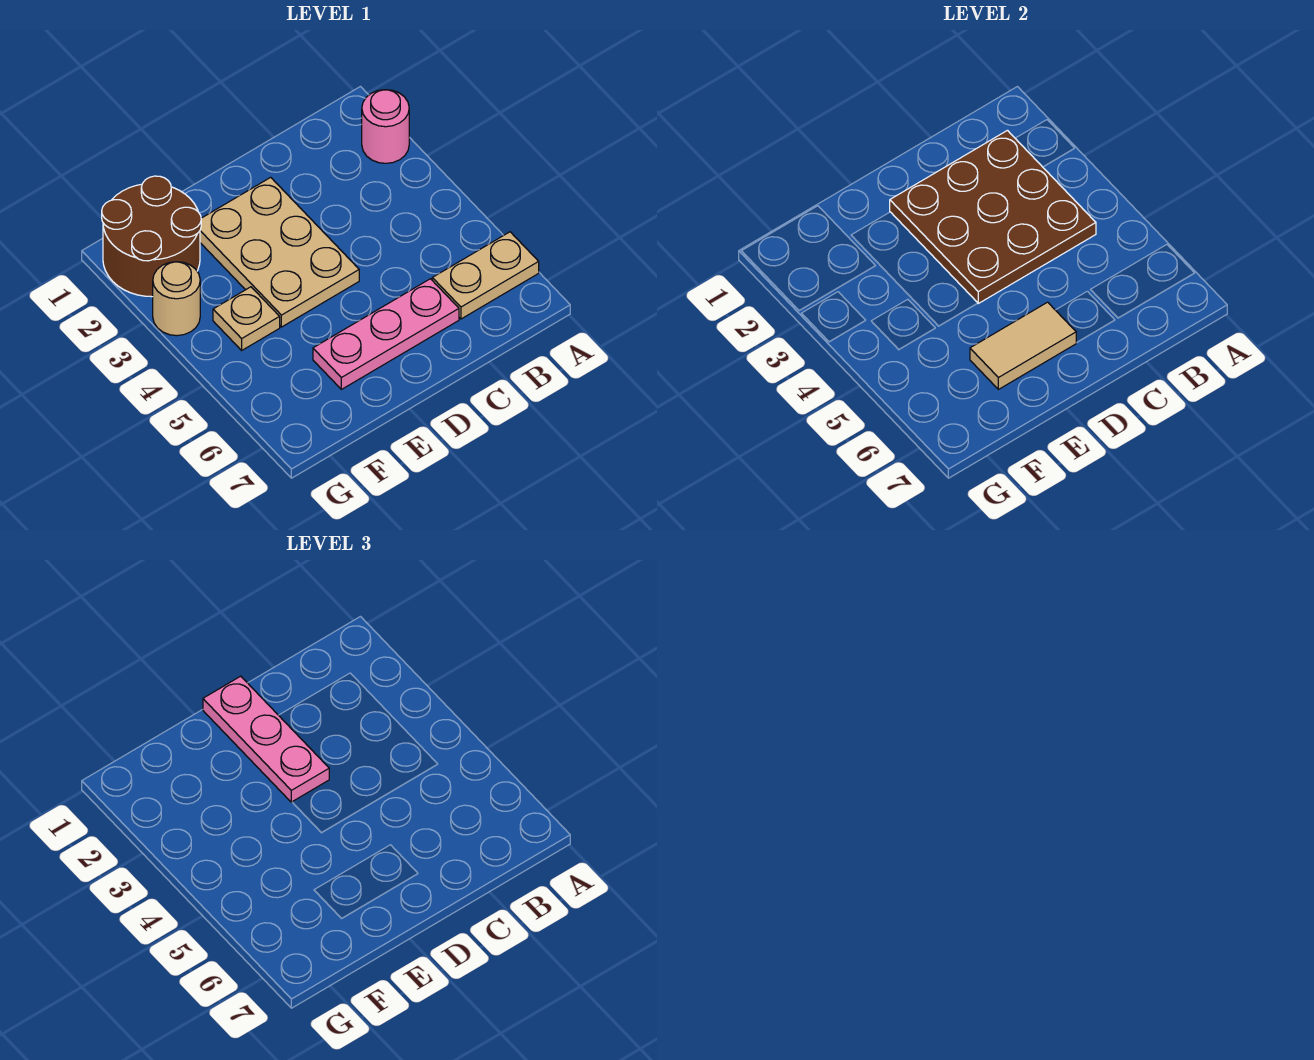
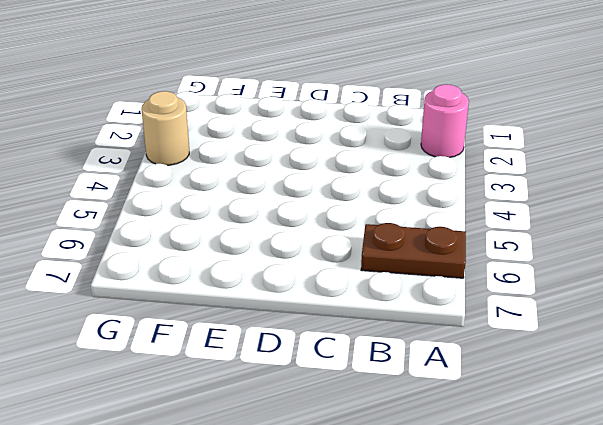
brown plate A6:B6 level 1 -> tan plate A6:B6 level 1
none -> pink plate C6:E6 level 1
none -> tan plate D2:E4 level 1

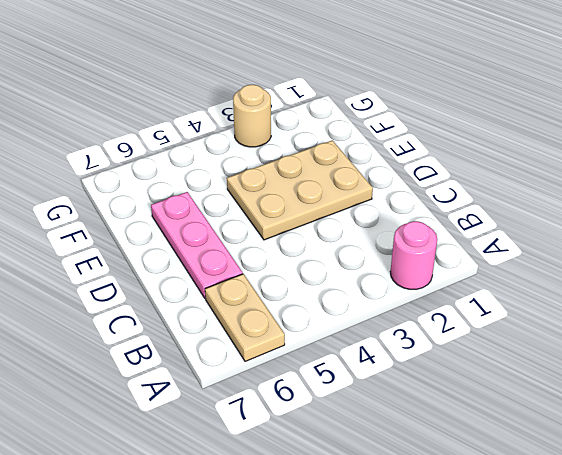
none -> brown round brick F1:G2 level 1
none -> tan plate F4 level 1

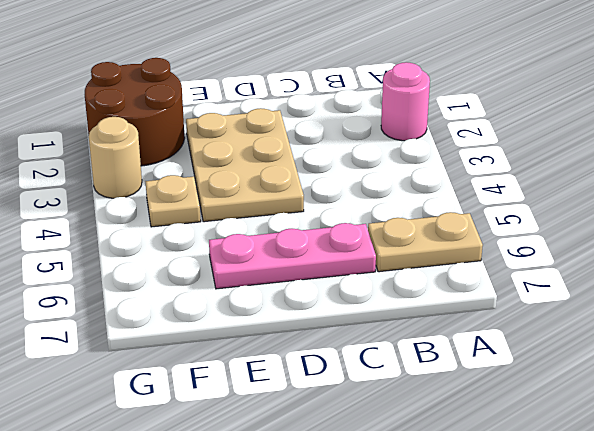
none -> brown plate B2:D4 level 2
none -> tan tile D6:E6 level 2

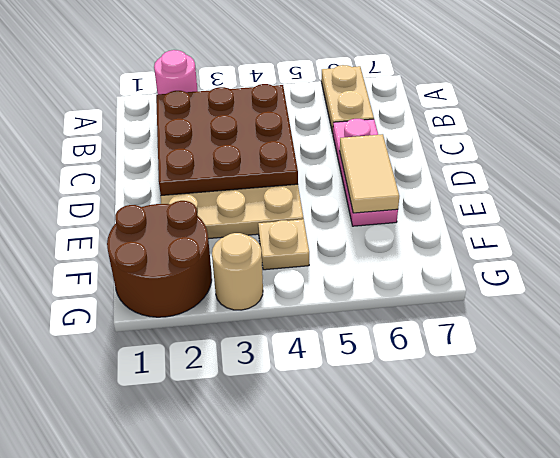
none -> pink plate D1:D3 level 3

